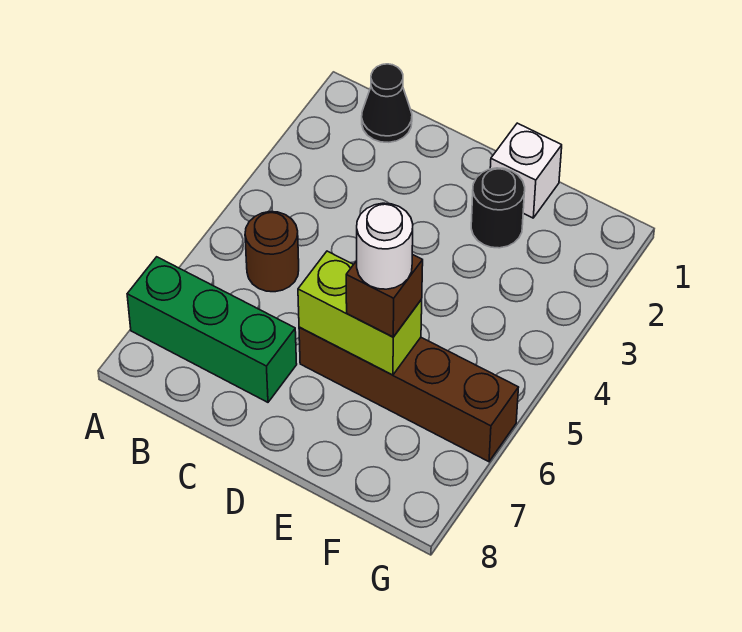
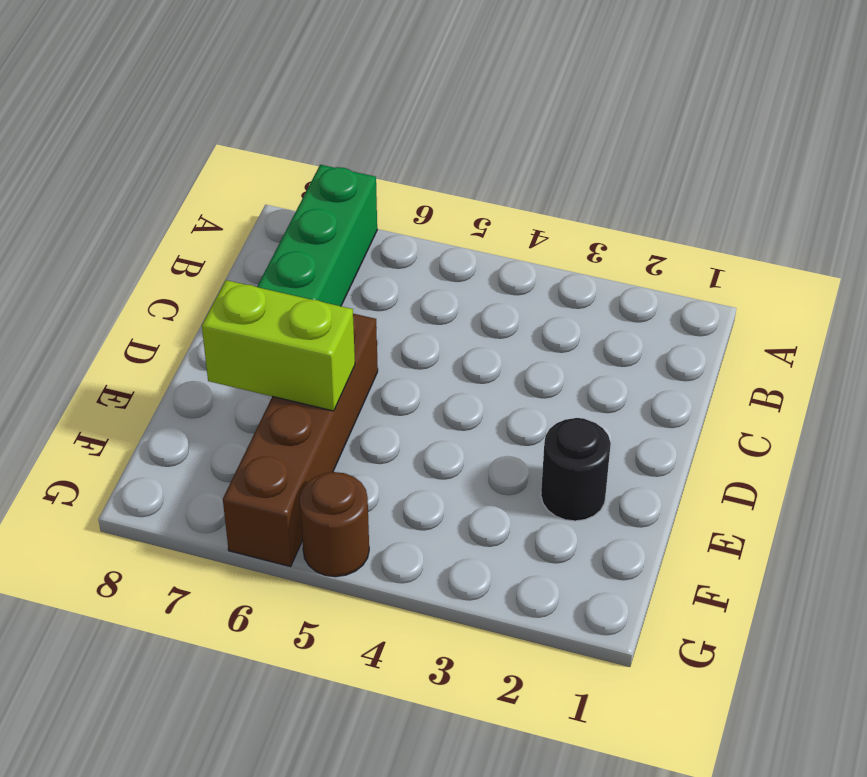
lime brick E6:E7 level 2 -> lime brick D6:E6 level 2
brown round brick G5 level 1 -> brown round brick B5 level 1
none -> black cone B1 level 1
none -> white brick E1 level 1

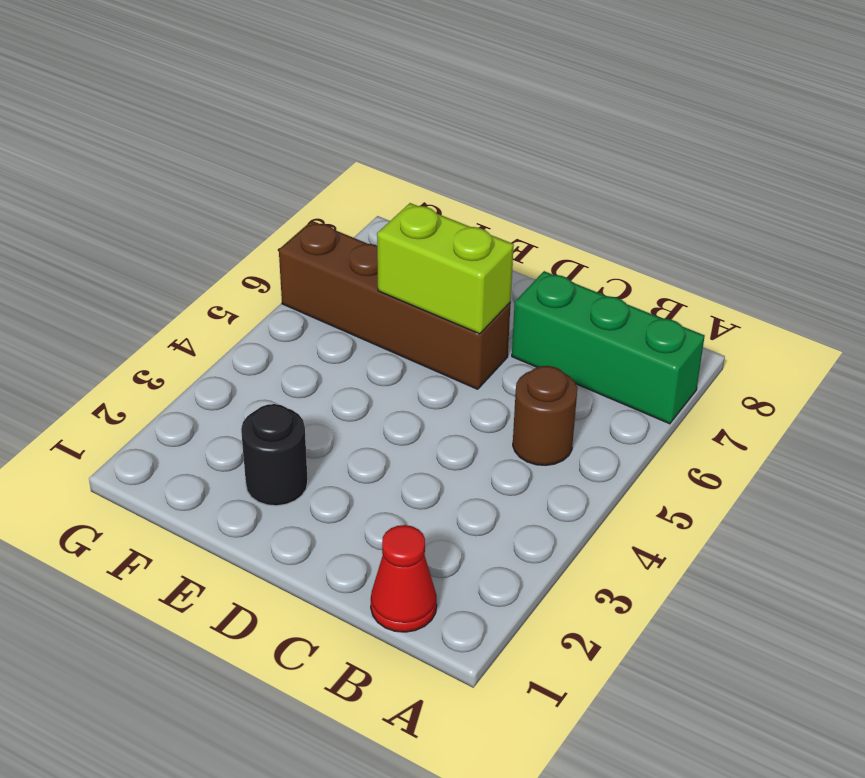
red cone B1 level 1 -> black cone B1 level 1
none -> white brick E1 level 1
none -> brown brick E6 level 3

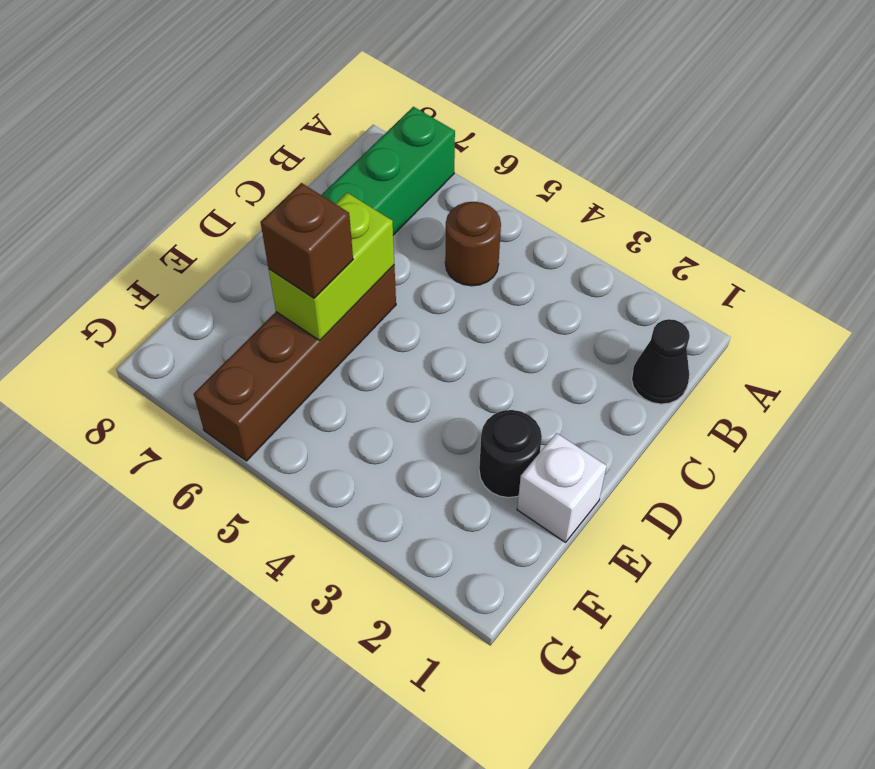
none -> white round brick E6 level 4

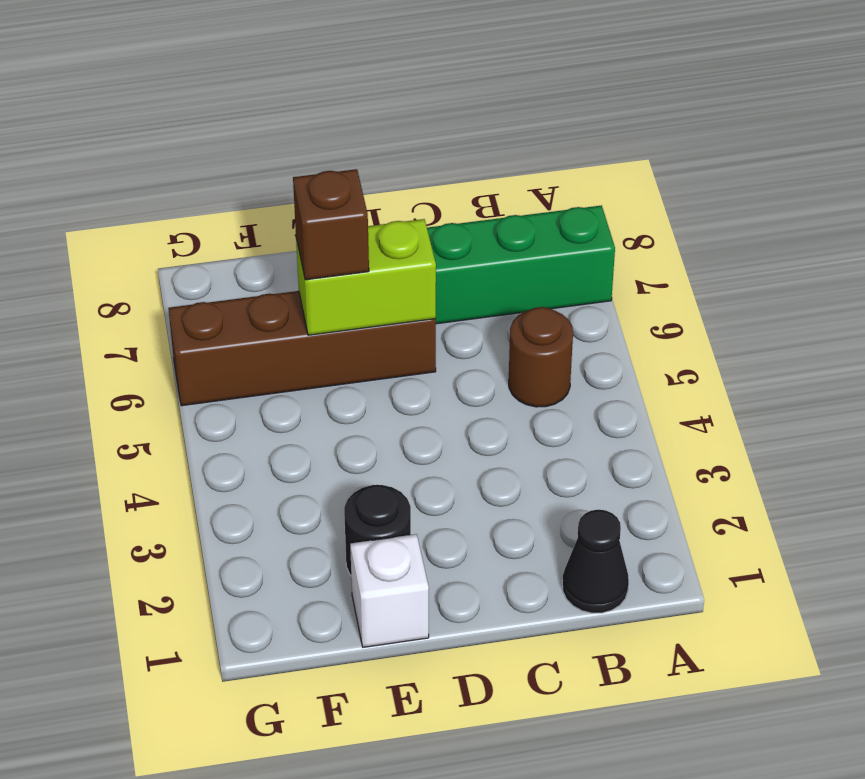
none -> white round brick E6 level 4

